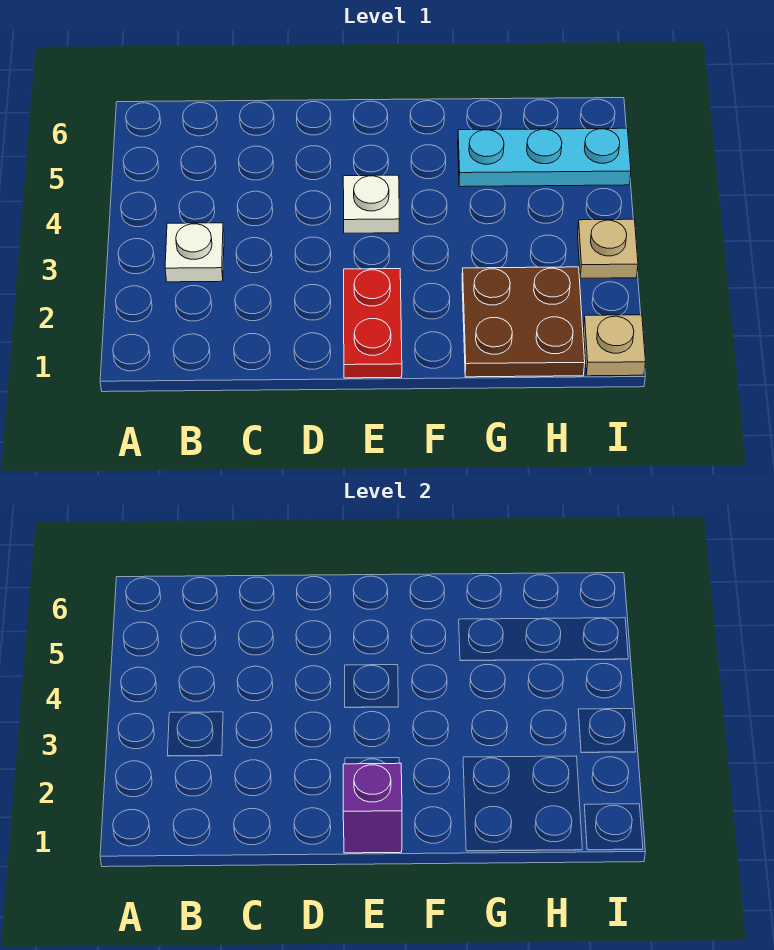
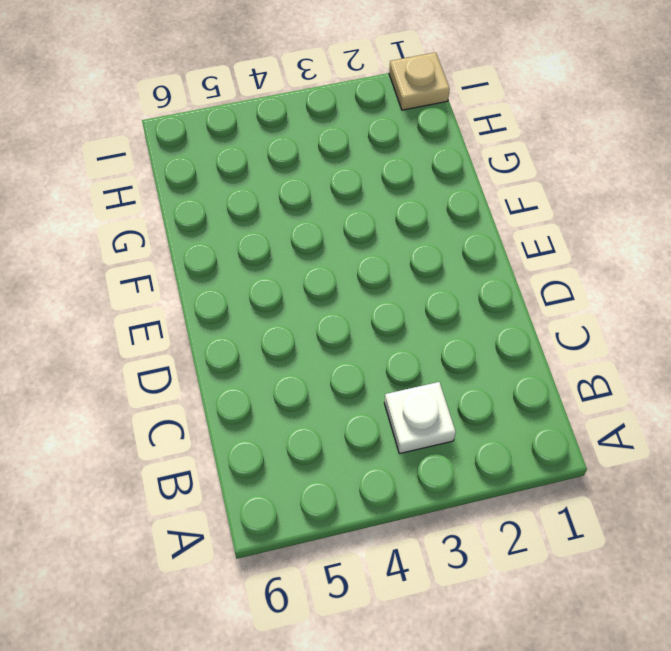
none -> red plate E1:E2 level 1
none -> white plate E4 level 1

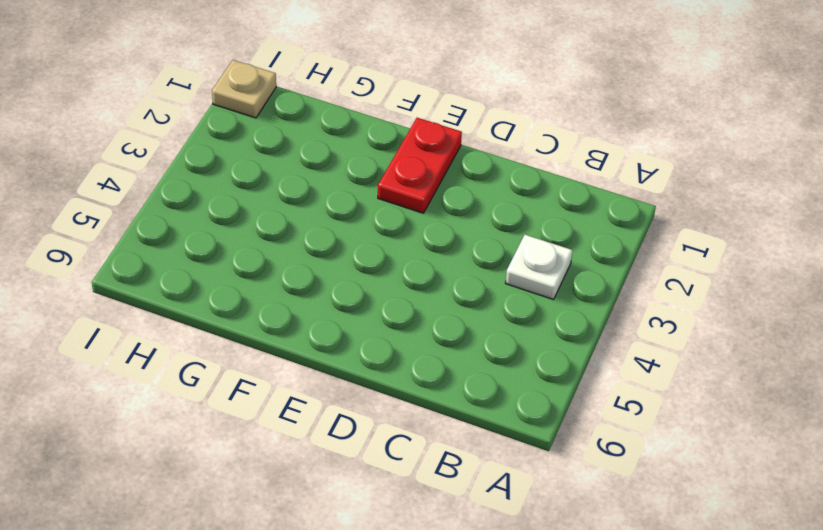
none -> white plate E4 level 1
none -> brown plate G1:H2 level 1

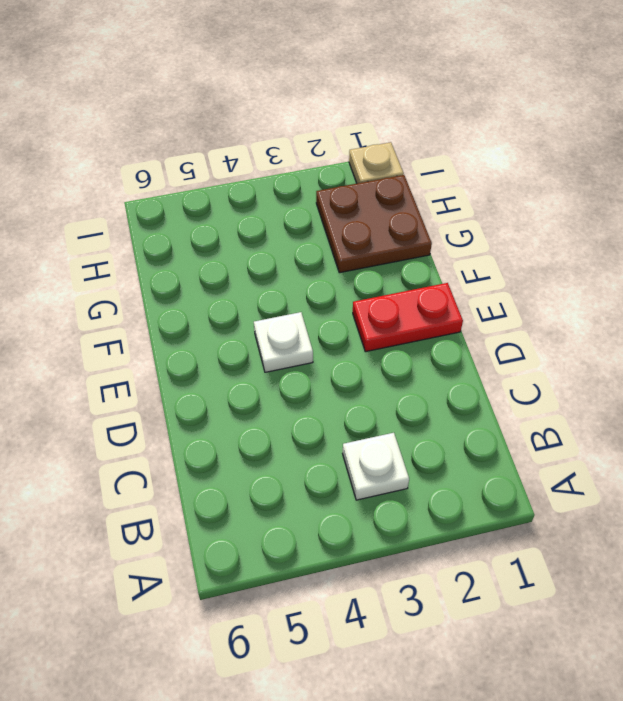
none -> cyan plate G5:I5 level 1
none -> tan plate I3 level 1

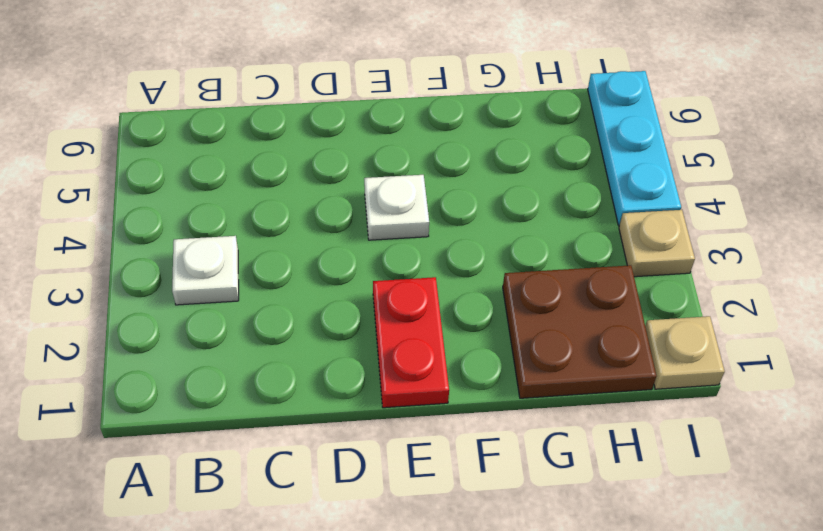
cyan plate I4:I6 level 1 -> cyan plate G5:I5 level 1
none -> purple brick E1 level 2

